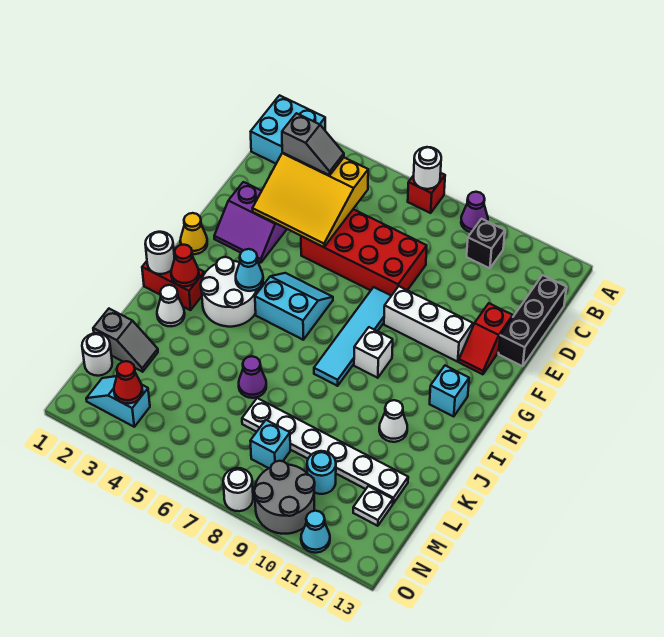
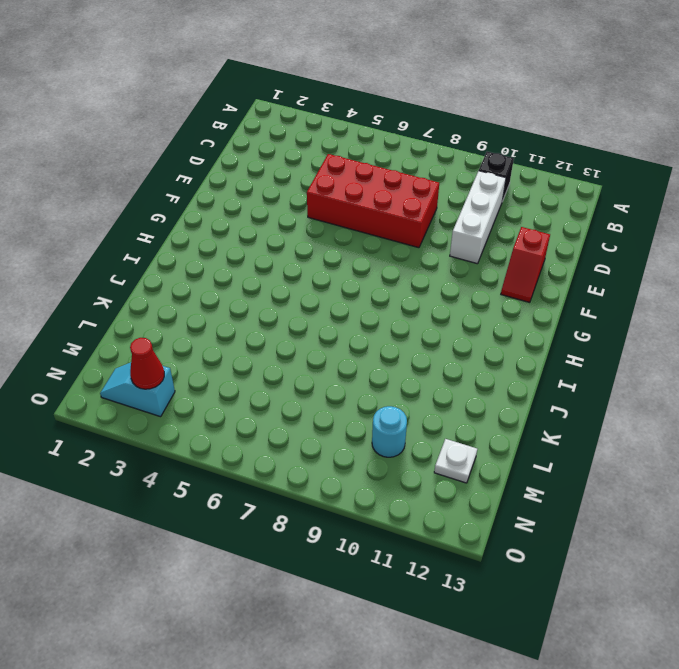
white brick C10:E10 level 1 -> white brick F9:F11 level 1
none -> cyan brick A1:B2 level 1
none -> red brick A7 level 1
none -> purple cone A9 level 1
none -> black brick C13:E13 level 1

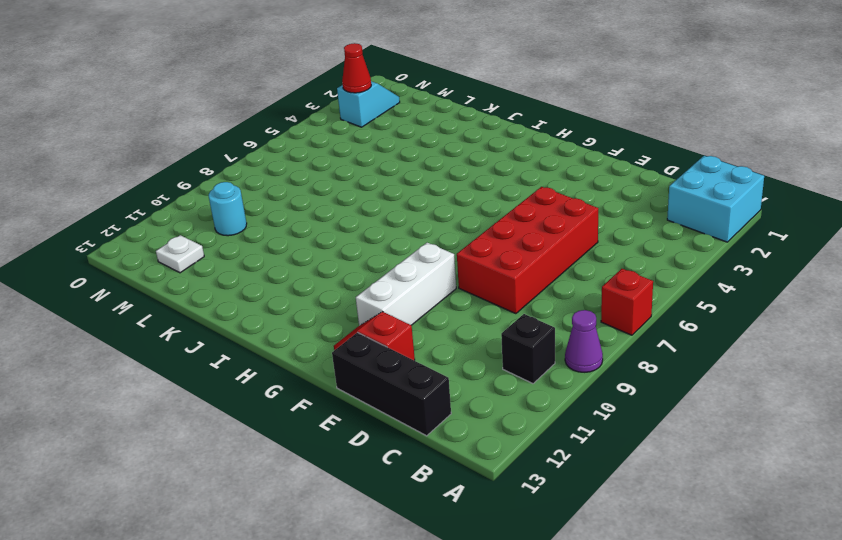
none -> purple slope E2:F3 level 1 top E
none -> cyan tile F8:I8 level 1
none -> yellow cone G1 level 1
none -> cyan slope G5:H6 level 1 top H

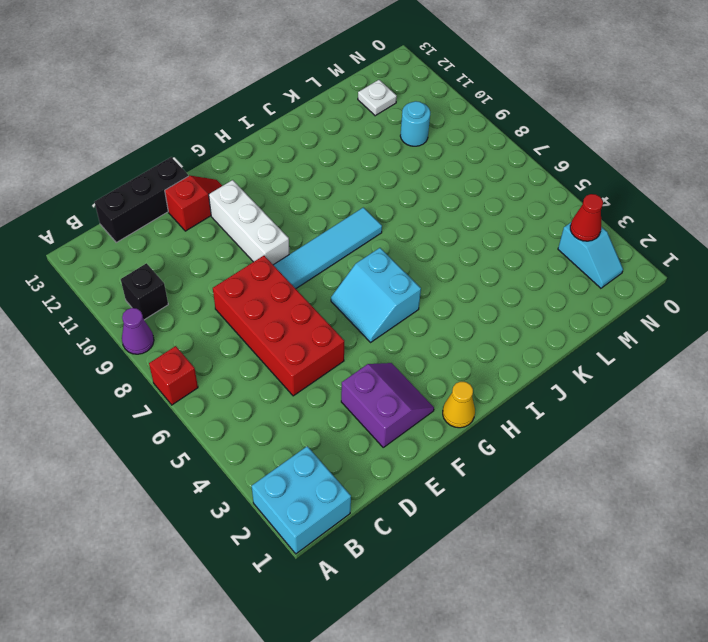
none -> white round brick H3:I4 level 1
none -> white brick H9 level 1
none -> cyan brick H12 level 1
none -> red brick I1:I2 level 1

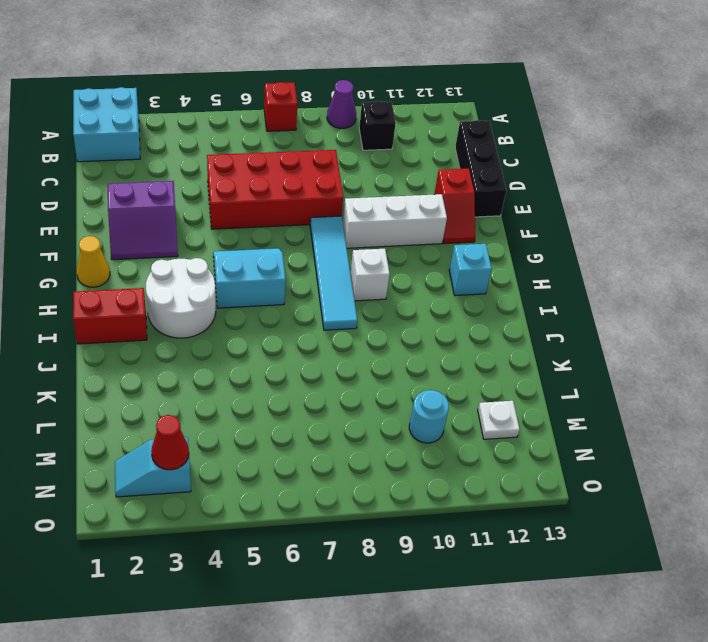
none -> white cone J2 level 1
none -> white cone J11 level 1
none -> purple cone K6 level 1
none -> grey slope L1:L2 level 1 top 1

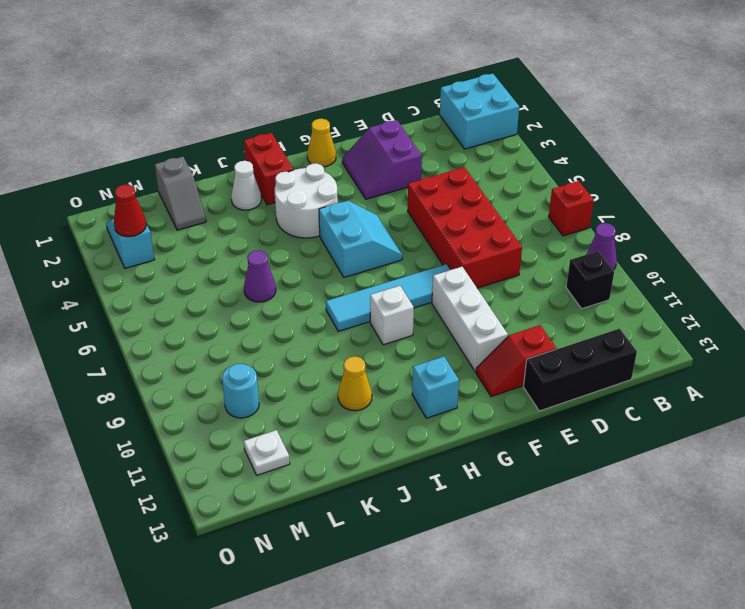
yellow cone J11 level 1 -> white cone J11 level 1
none -> white plate L7:L12 level 1
none -> white round brick M1 level 1
none -> cyan brick M8 level 1
none -> grey round brick N9:O10 level 1

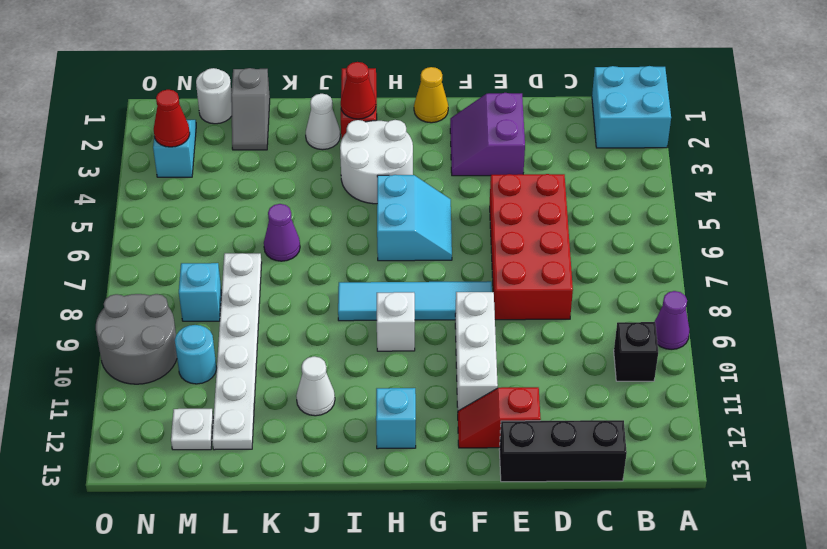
none -> red brick A7 level 1
none -> white round brick O8 level 1
none -> cyan cone O11 level 1
none -> white round brick A7 level 2

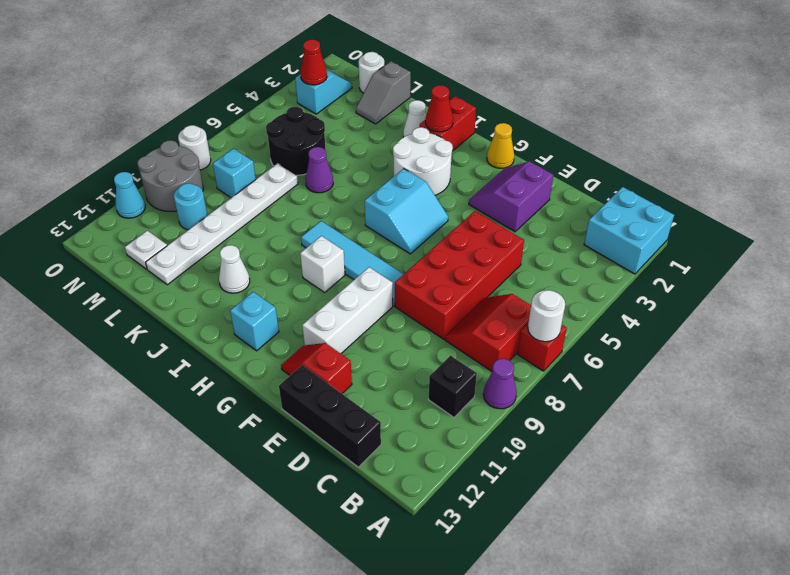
red slope B7:C8 level 1 top B -> none
black round brick L5:M6 level 1 -> none
none -> yellow slope C3:E5 level 2 top C
none -> cyan cone H4 level 2
none -> white round brick I1 level 2
none -> grey slope C3:C4 level 3 top 3

